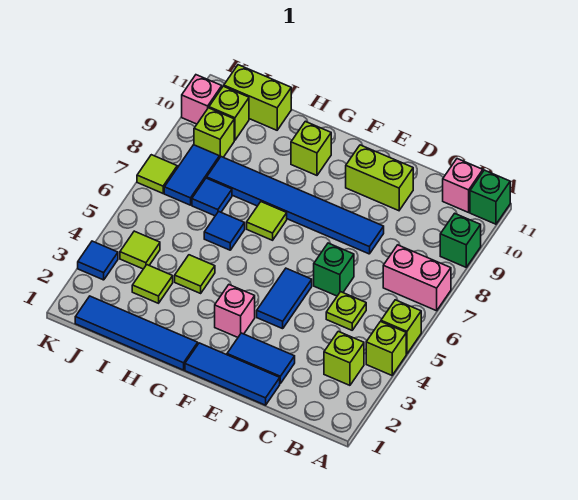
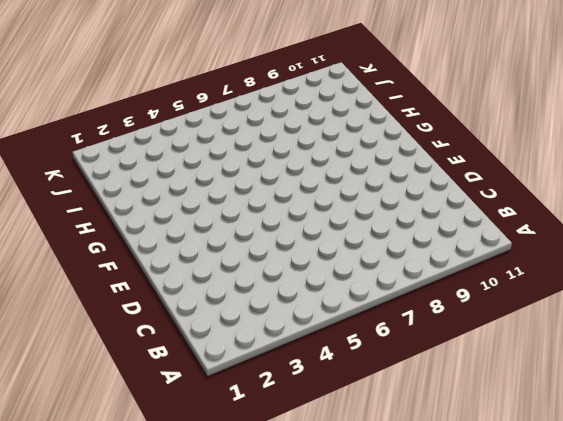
none -> lime brick A4 level 1
none -> lime brick A5 level 1
none -> pink brick A7:B7 level 1
none -> green brick A9 level 1

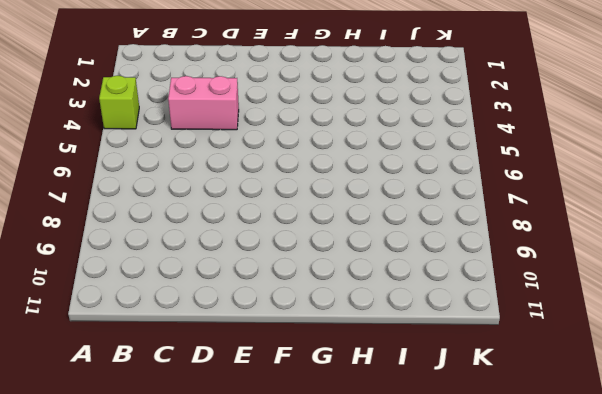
pink brick C4:D4 level 1 -> pink brick A7:B7 level 1
none -> lime brick A5 level 1
none -> green brick A9 level 1
none -> green brick A11 level 1
none -> lime brick B3 level 1

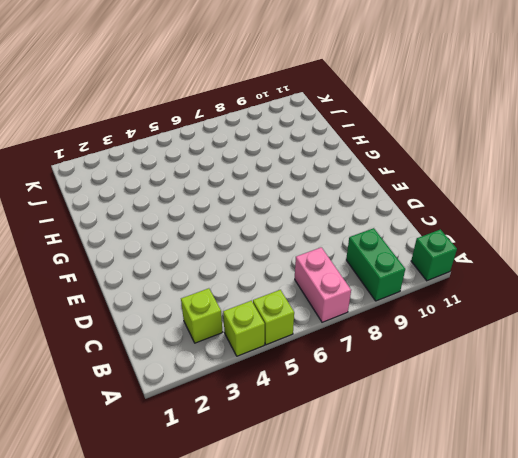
green brick A9:B9 level 1 -> green brick A9 level 1
none -> pink brick B11 level 1
none -> lime plate C5 level 1
none -> blue tile D1:F1 level 1
none -> blue tile D2:E2 level 1

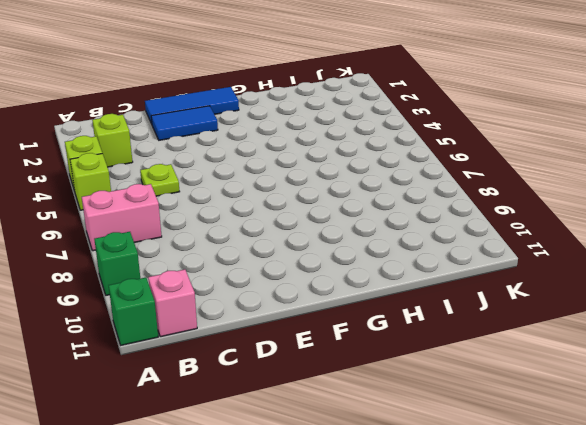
none -> green brick D6 level 1
none -> blue tile D8:I8 level 1
none -> lime brick D10:E10 level 1
none -> blue tile E4:E5 level 1

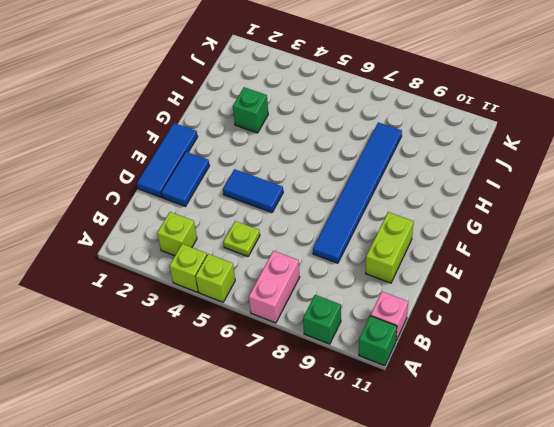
green brick H3 level 1 -> green brick D6 level 1
none -> pink brick F3 level 1
none -> blue tile G1:J1 level 1
none -> lime tile G7 level 1
none -> lime brick G10 level 1

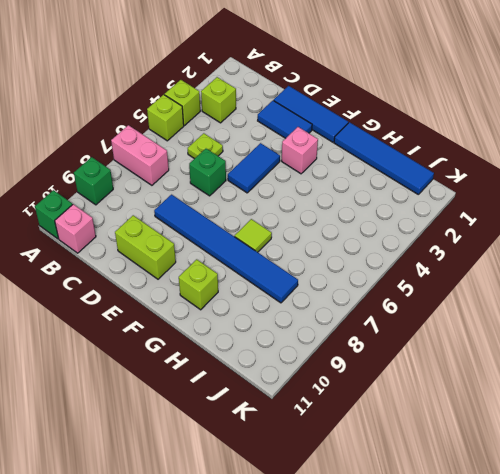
none -> lime tile H4 level 1
none -> blue tile H6 level 1
none -> lime tile I3 level 1
none -> blue tile I7 level 1

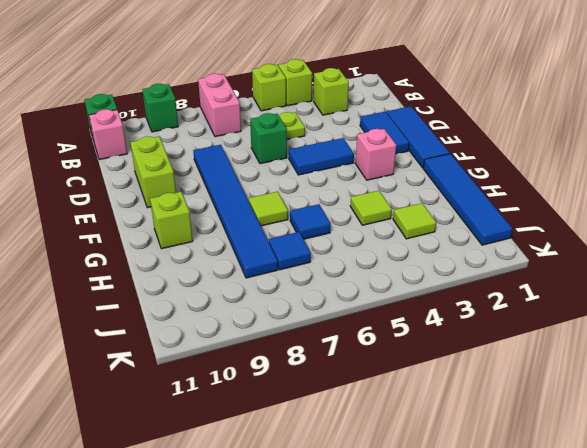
none -> lime brick I11:J11 level 1
none -> lime tile J4 level 1
none -> blue tile J7:J8 level 1
none -> lime brick J9 level 1

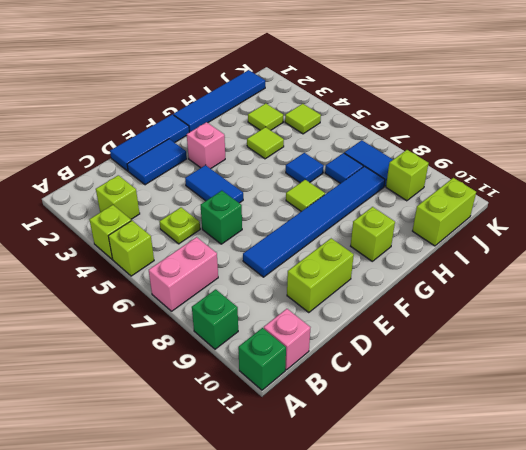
none -> lime brick J10 level 1
none -> blue tile K3 level 1
none -> lime tile K7 level 1
none -> pink brick K10 level 1

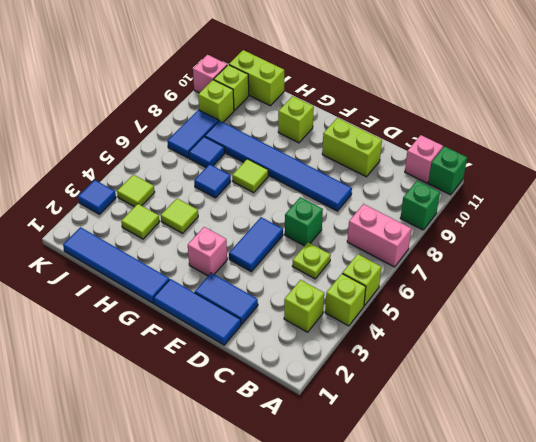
none -> lime tile K7 level 1

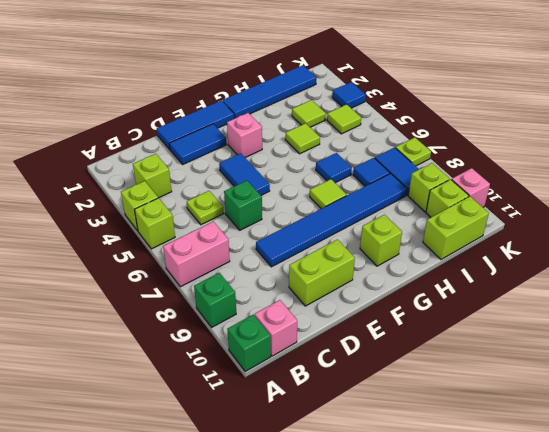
lime plate K7 level 1 -> lime tile K7 level 1

